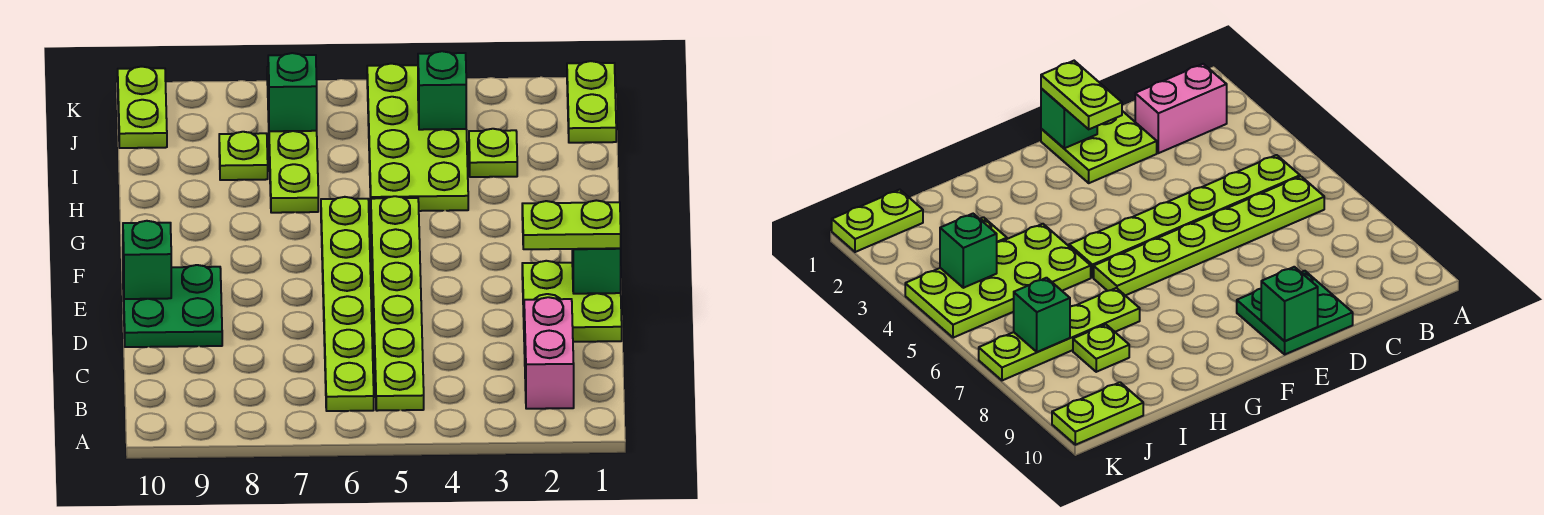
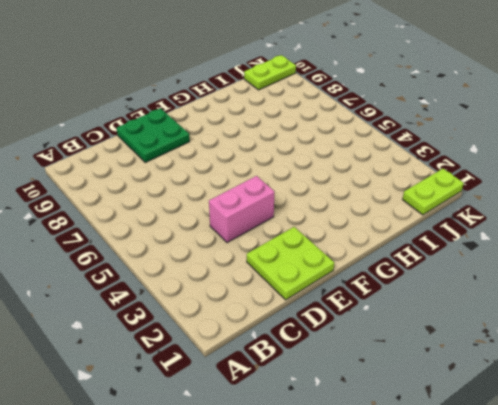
pink brick D4:E4 level 1 -> pink brick B2:C2 level 1
none -> lime plate B5:G5 level 1
none -> lime plate B6:G6 level 1
none -> lime plate H4:K5 level 1

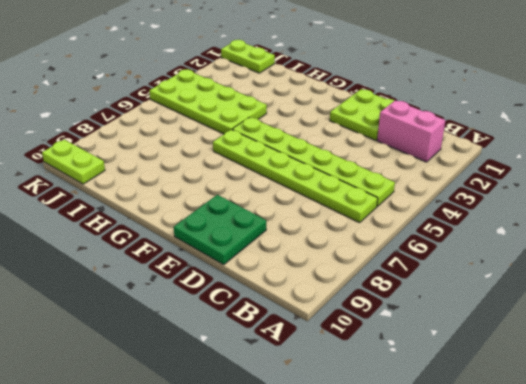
none -> lime plate H7:K7 level 1
none -> lime plate I3 level 1
none -> lime plate I8 level 1

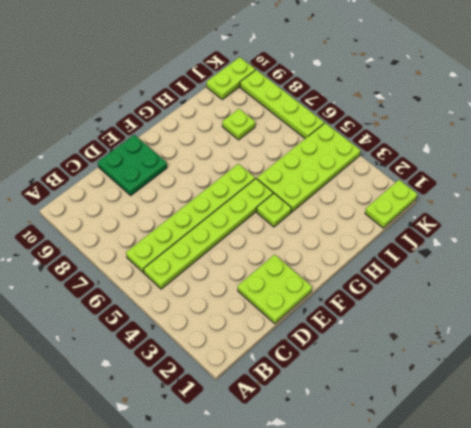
lime plate G4 level 1 -> lime plate I3 level 1
lime plate K6:K9 level 1 -> lime plate H7:K7 level 1
none -> pink brick B2:C2 level 1
none -> green brick E1 level 2
none -> green brick E10 level 2

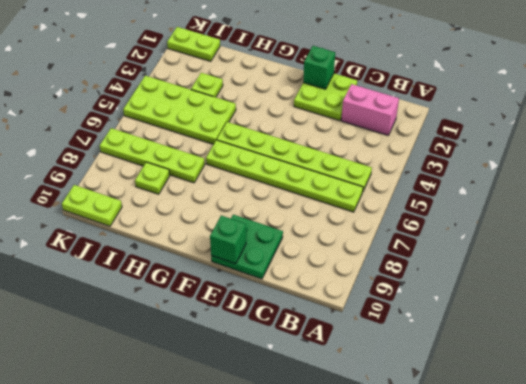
none -> green brick J4 level 2
none -> green brick J7 level 2
none -> lime plate E1:E2 level 3

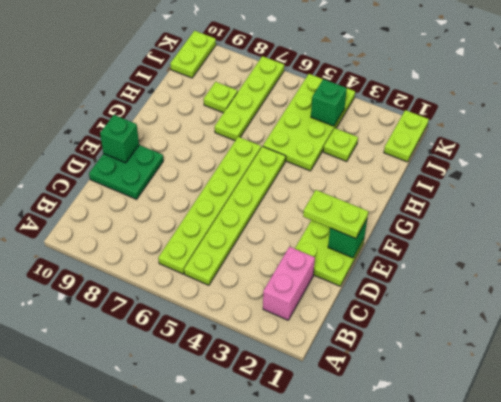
none -> green brick J7 level 2

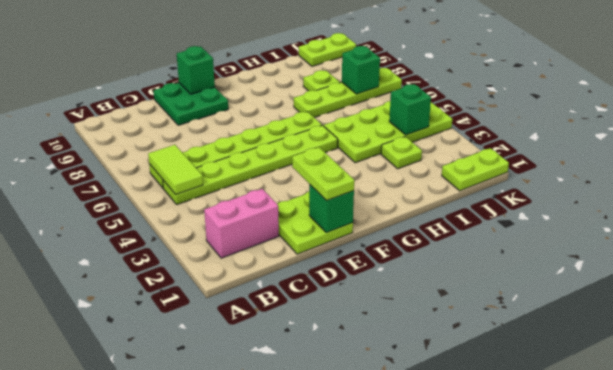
lime tile B5:B6 level 2 -> none

